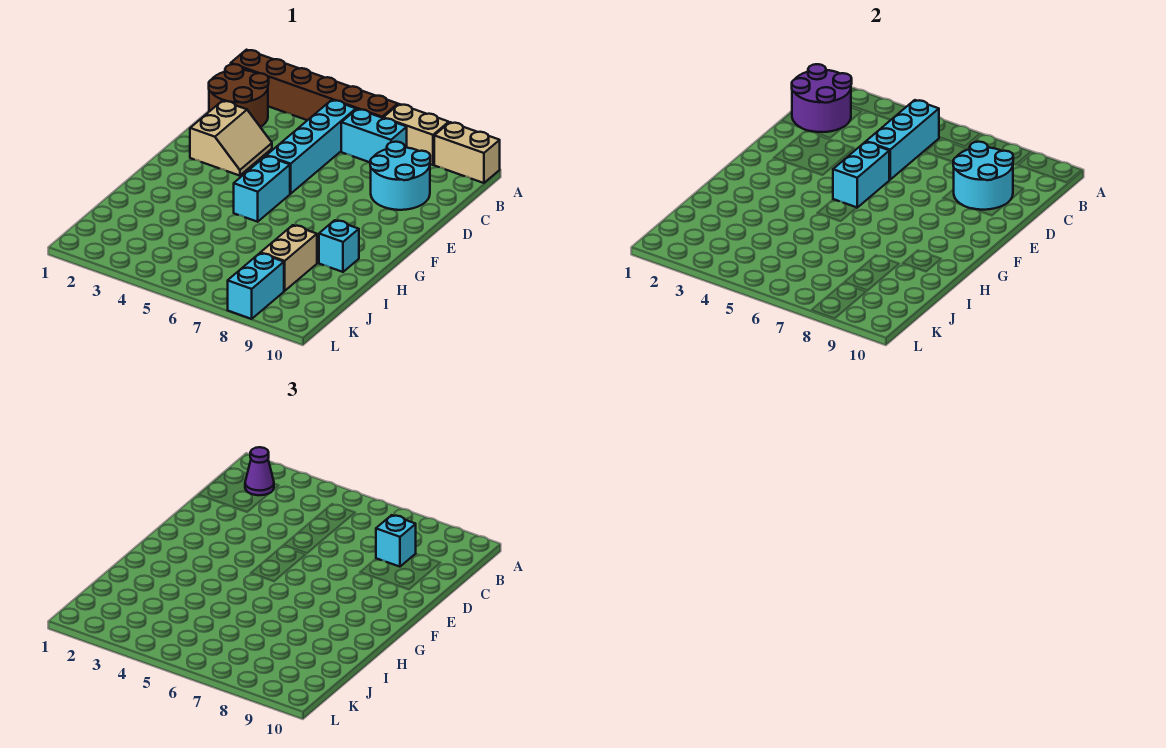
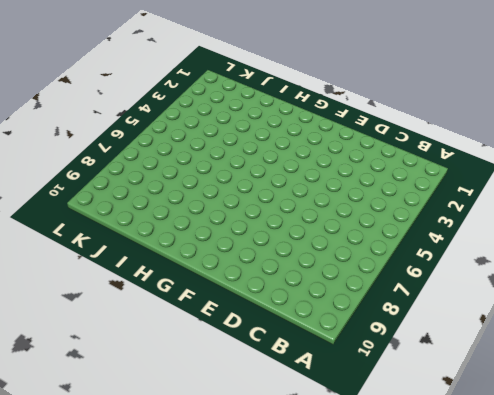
none -> brown brick A1:A6 level 1
none -> tan brick A7:A8 level 1
none -> tan brick A9:A10 level 1

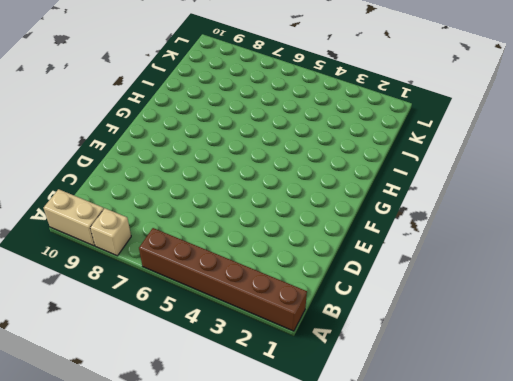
tan brick A8 level 1 -> tan brick A7:A8 level 1
none -> brown round brick B1:C2 level 1
none -> cyan brick B5:E5 level 1
none -> cyan brick B6:B7 level 1

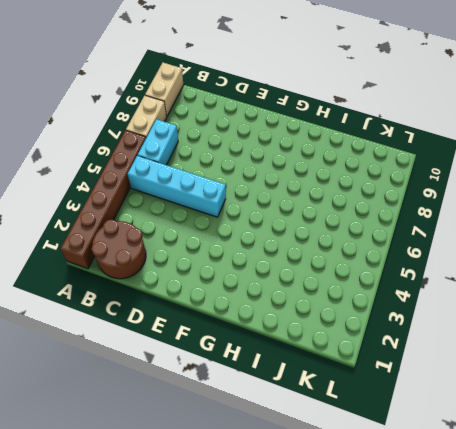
none -> cyan round brick C8:D9 level 1
none -> tan slope D2:E3 level 1 top 2
none -> cyan brick F5:G5 level 1

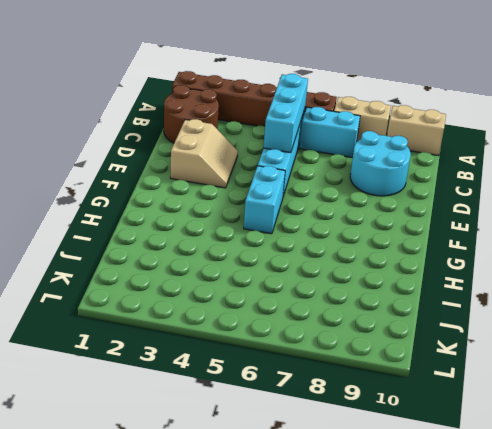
none -> cyan brick H9 level 1
none -> tan brick I8:J8 level 1
none -> cyan brick K8:L8 level 1

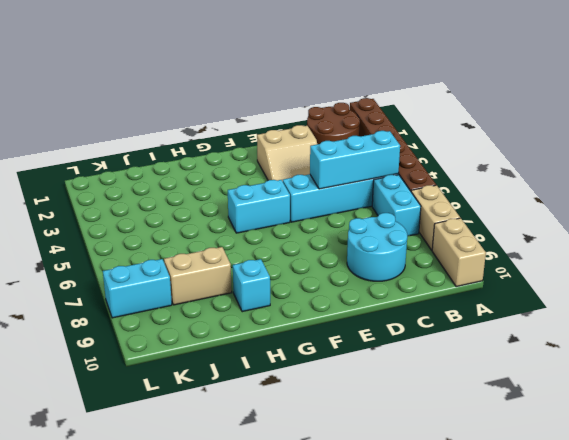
none -> purple round brick B1:C2 level 2
none -> cyan round brick C8:D9 level 2
none -> cyan brick E5:F5 level 2

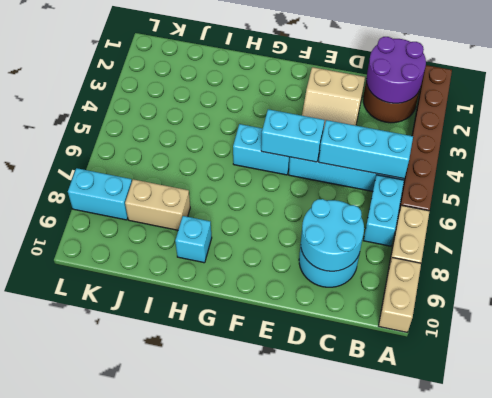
none -> purple cone B2 level 3
none -> cyan brick C8 level 3

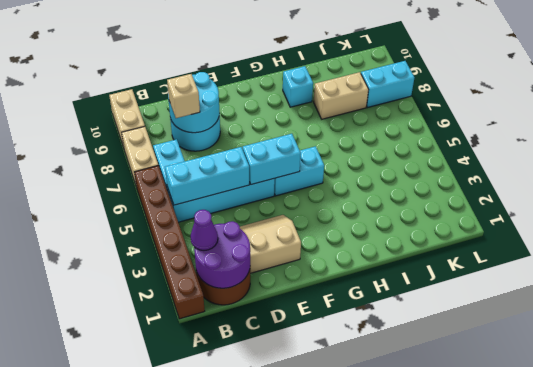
tan brick C8 level 3 -> cyan brick C8 level 3

